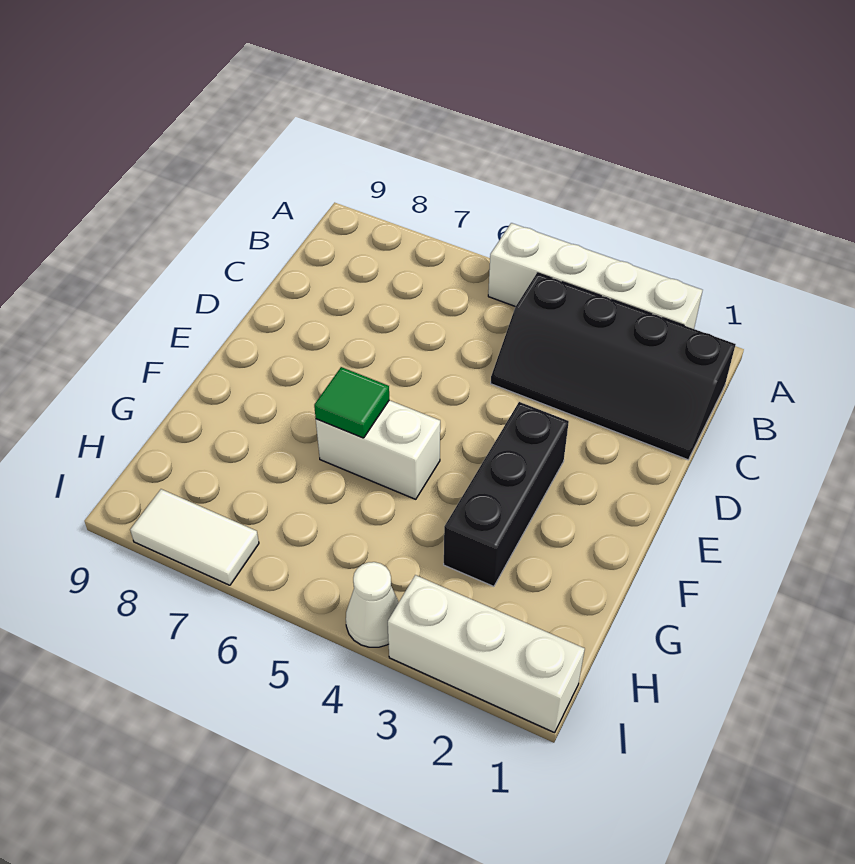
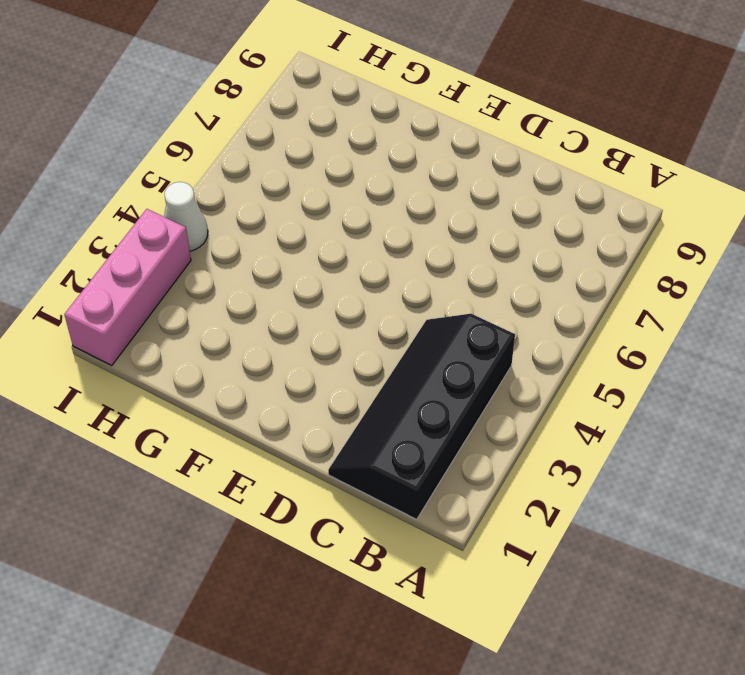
pink brick I1:I3 level 1 -> white brick I1:I3 level 1
none -> white brick A2:A5 level 1
none -> black brick E3:G3 level 1

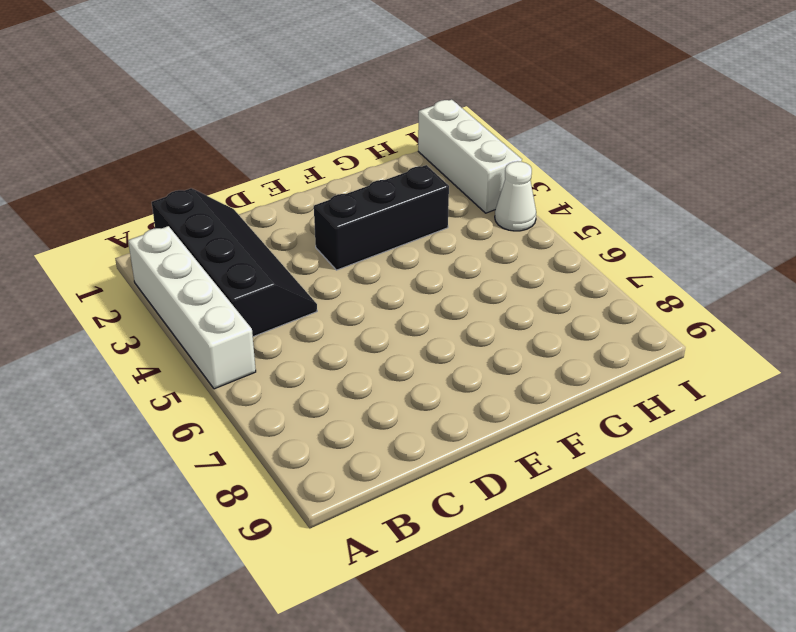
none -> white brick F5:F6 level 1
none -> white tile I7:I8 level 1

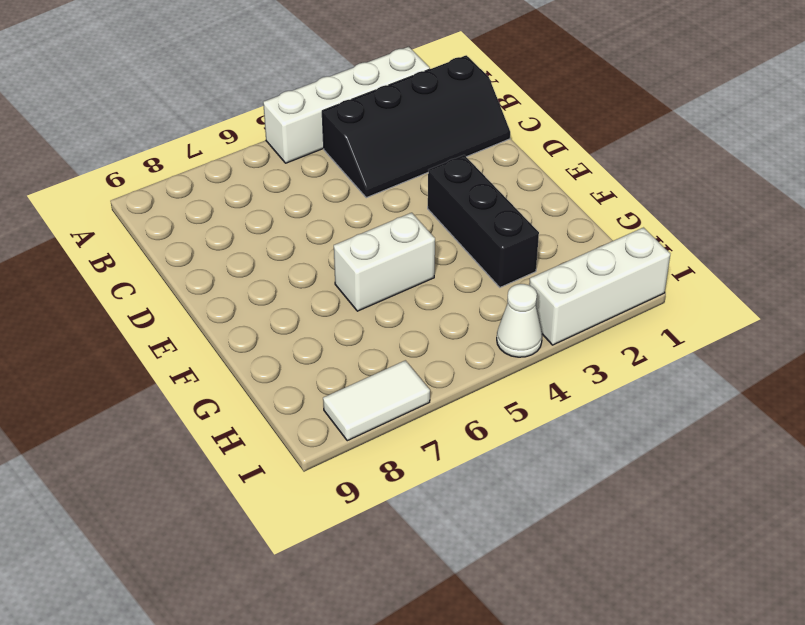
none -> green tile F6 level 2

